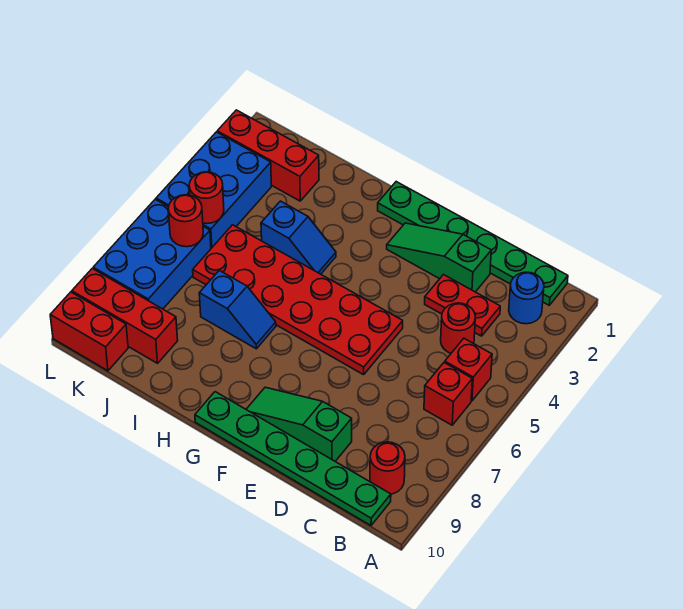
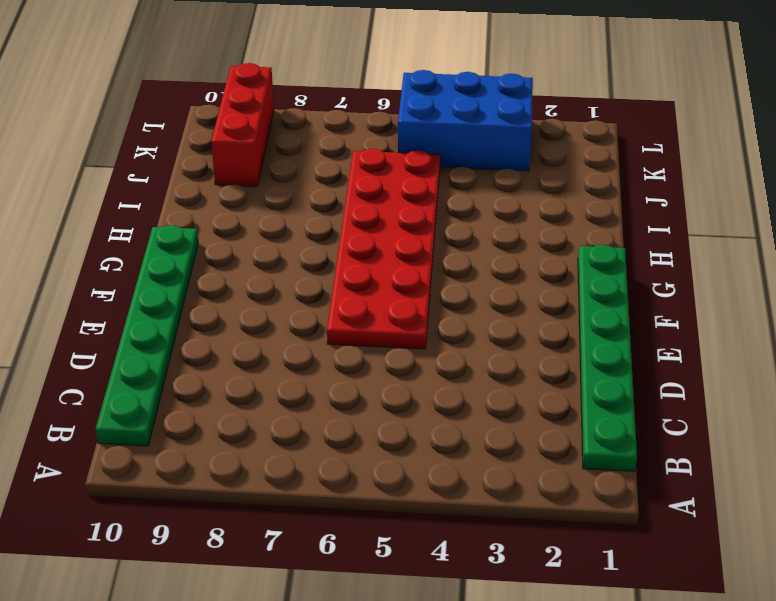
none -> blue round brick B2 level 1
none -> red brick B5 level 1
none -> red brick B6 level 1

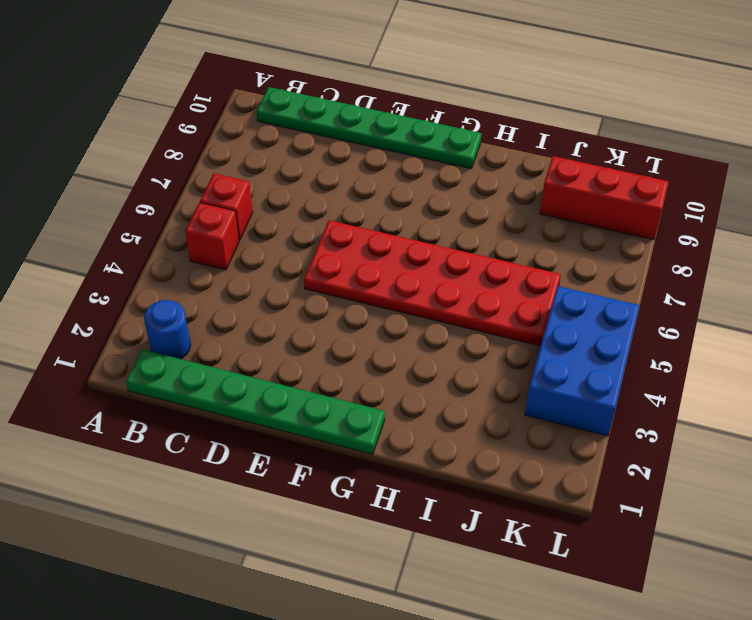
none -> red round brick B9 level 1
none -> red plate C3:D3 level 1
none -> red round brick C4 level 1

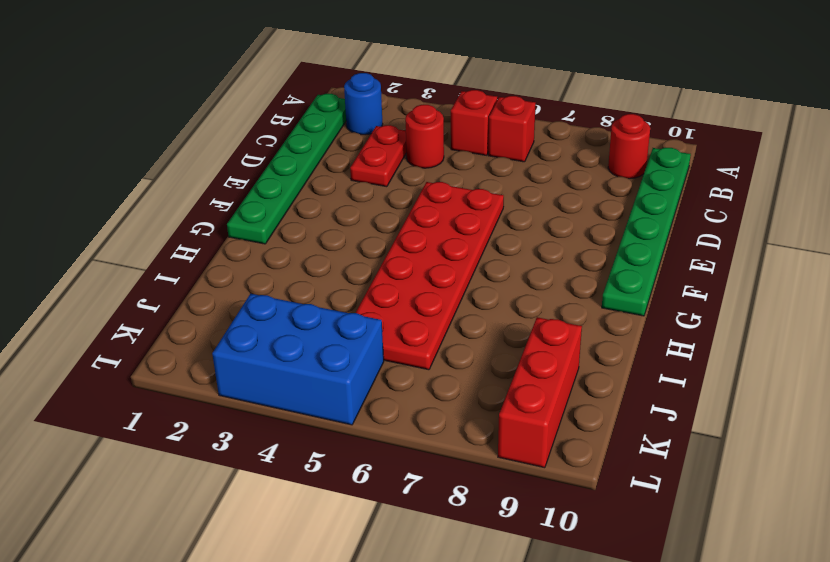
none -> green slope D2:F2 level 1 top D
none -> green slope D9:F9 level 1 top D
none -> blue slope H4:I4 level 1 top I

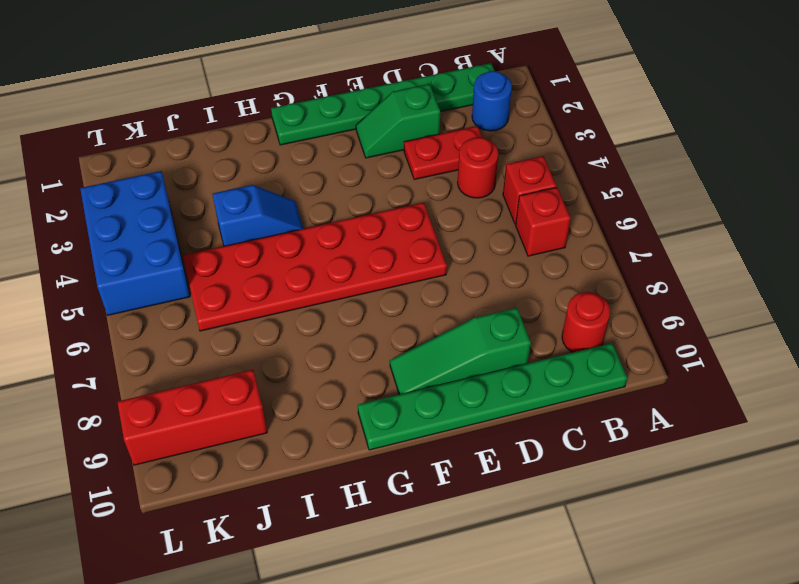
green slope D2:E2 level 1 top D -> green slope D2:F2 level 1 top D
none -> blue slope H7:I7 level 1 top I
none -> red brick J2:L2 level 1
none -> blue brick K6:L8 level 1

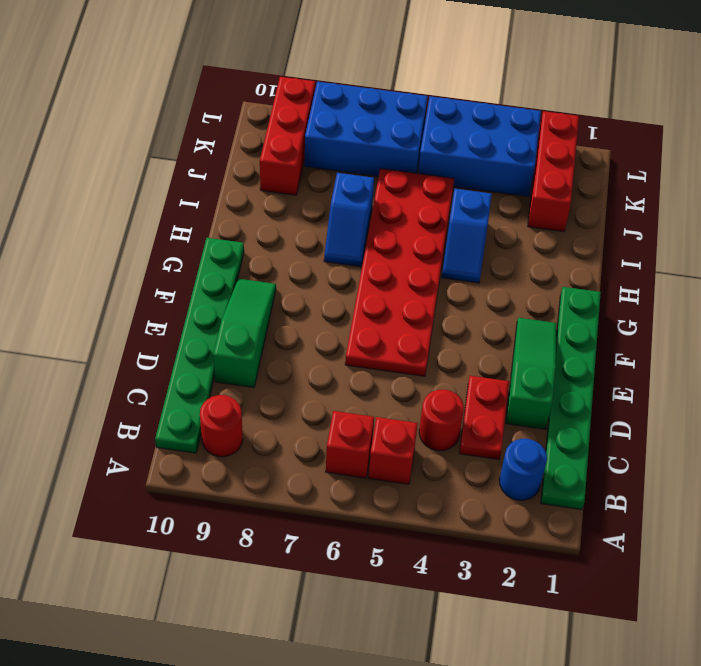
none -> red brick K10:L10 level 1
none -> red round brick K5 level 2
none -> red round brick K6 level 2

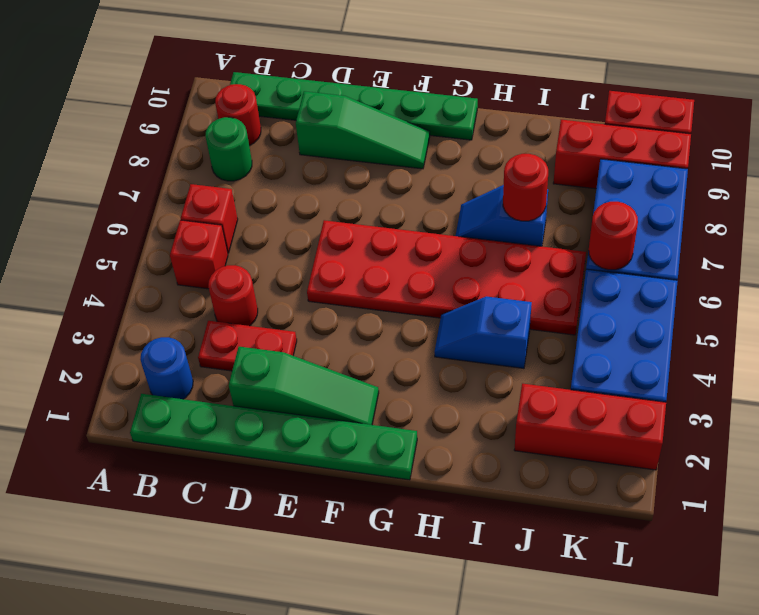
green round brick B8 level 1 -> none
red round brick I7 level 2 -> red round brick K5 level 2

